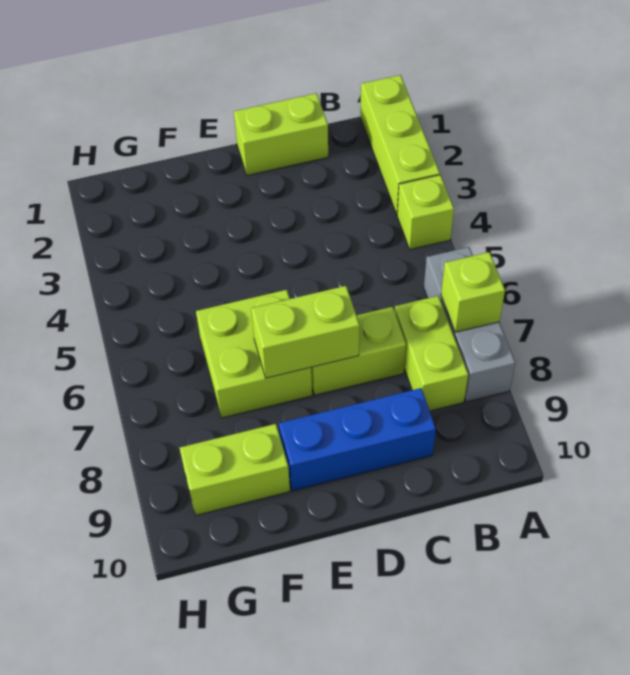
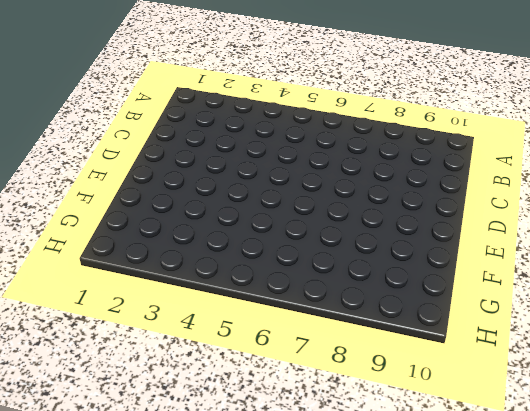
none -> lime brick A1:A3 level 1
none -> lime brick A4 level 1

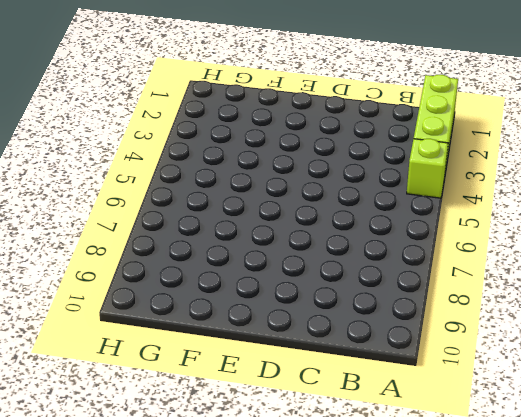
none -> grey brick A6:A8 level 1
none -> lime brick B7:B8 level 1

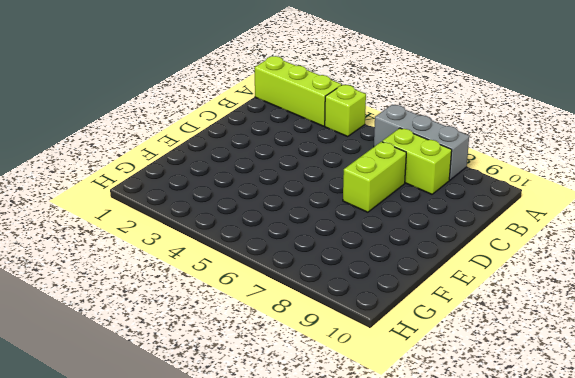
none -> lime brick C1:D1 level 1
none -> blue brick C9:E9 level 1

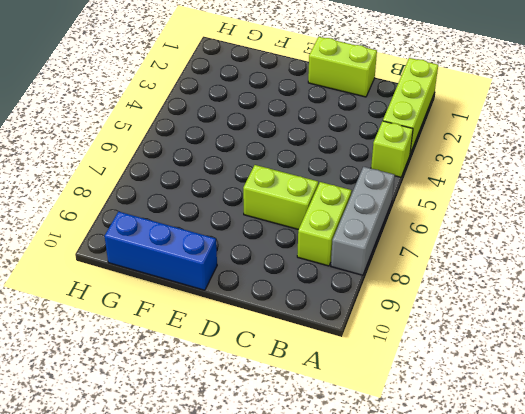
blue brick E10:G10 level 1 -> blue brick C9:E9 level 1
none -> lime brick E6:F7 level 1
none -> lime brick F9:G9 level 1

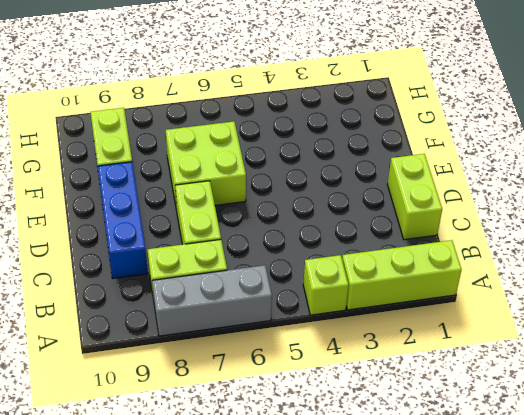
none -> lime brick A7 level 2
none -> lime brick D7:E7 level 2

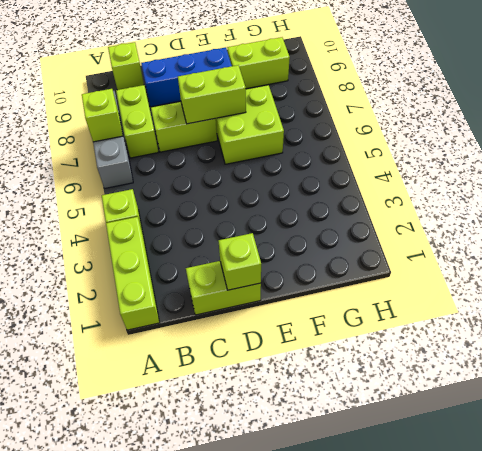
lime brick B10 level 1 -> none
lime brick D1 level 2 -> none

